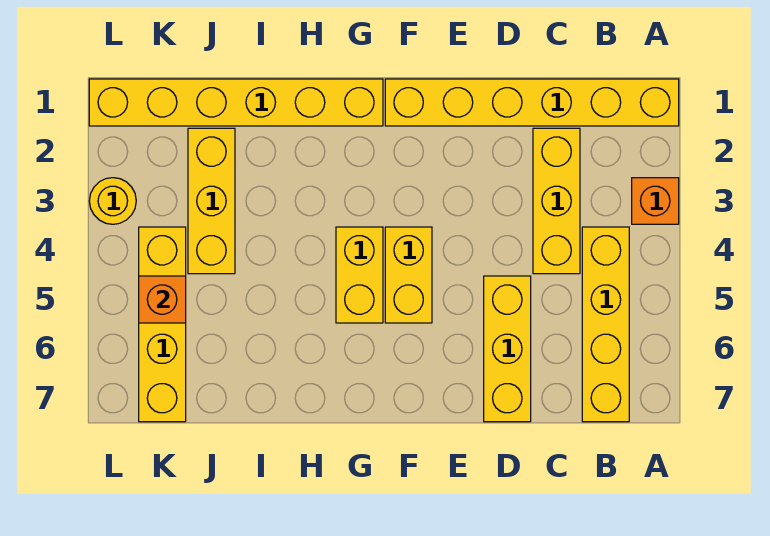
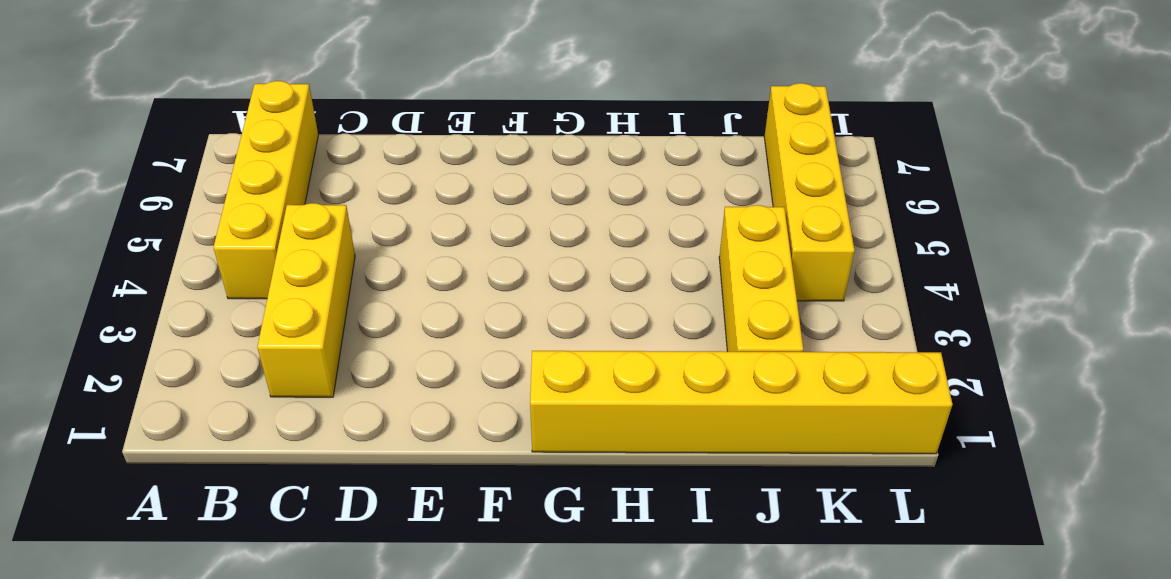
none -> yellow brick A1:F1 level 1
none -> orange brick A3 level 1
none -> yellow brick D5:D7 level 1

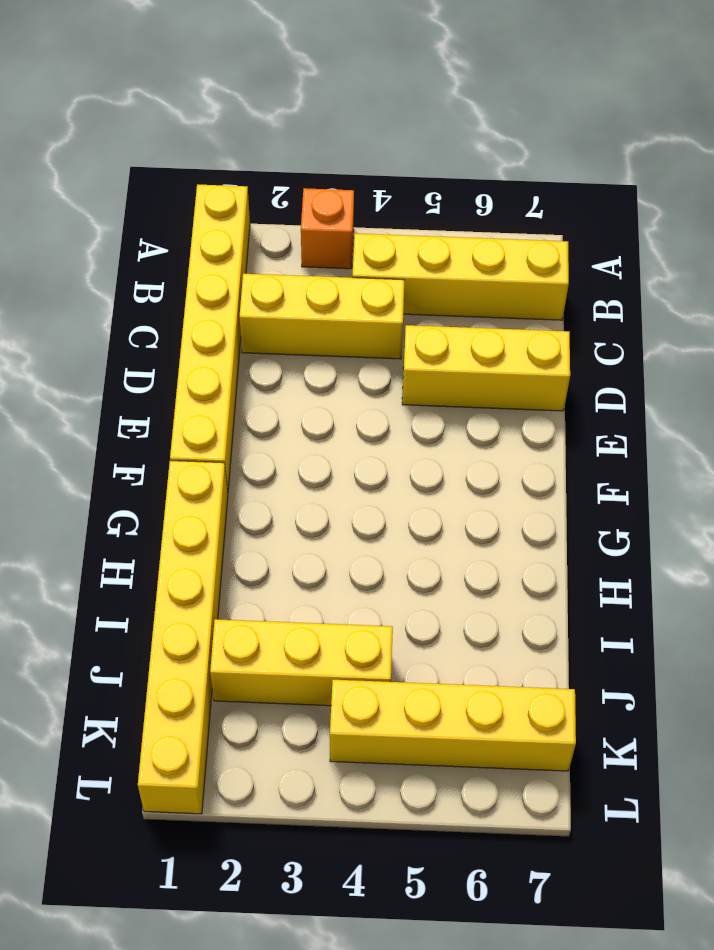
none -> yellow brick F4:F5 level 1
none -> yellow brick G4:G5 level 1
none -> yellow round brick L3 level 1

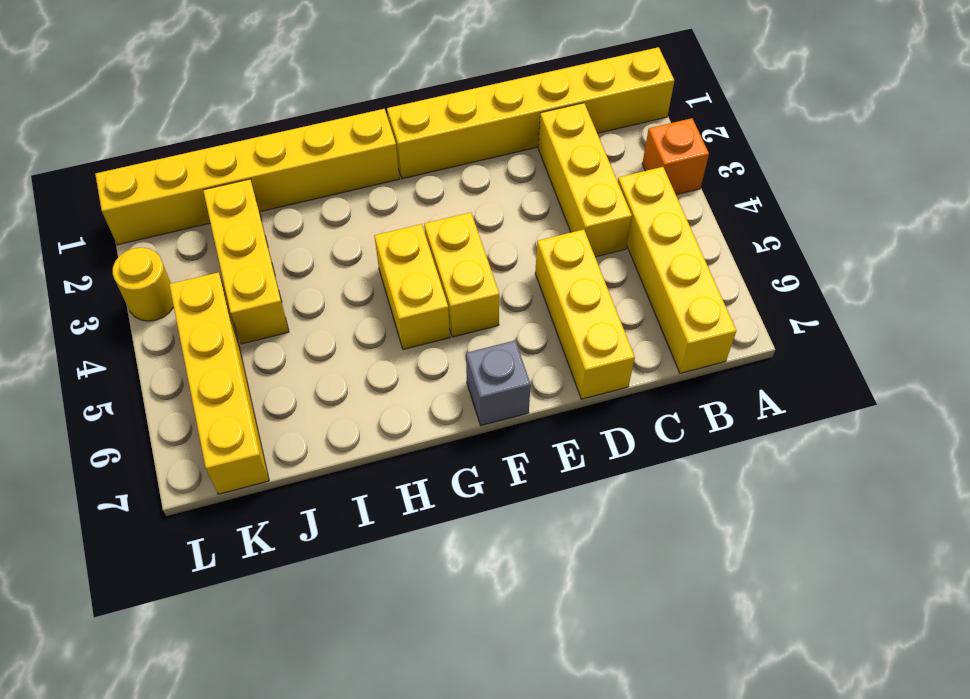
grey brick F7 level 1 -> none
none -> orange brick K5 level 2

